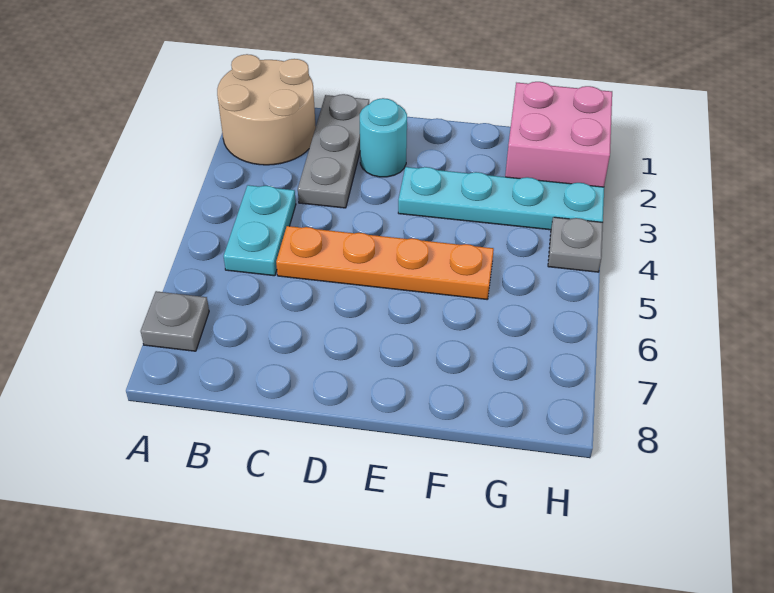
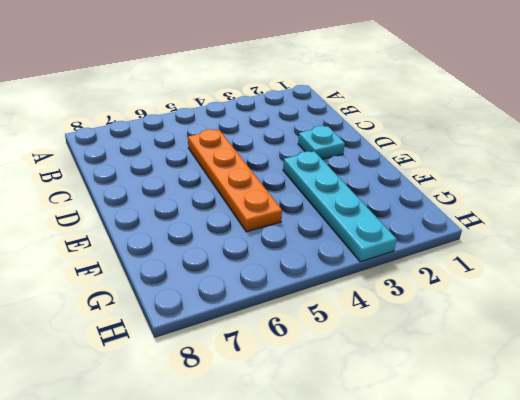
cyan plate D2 level 1 -> cyan round brick D2 level 1
none -> tan round brick A1:B2 level 1
none -> grey plate A7 level 1

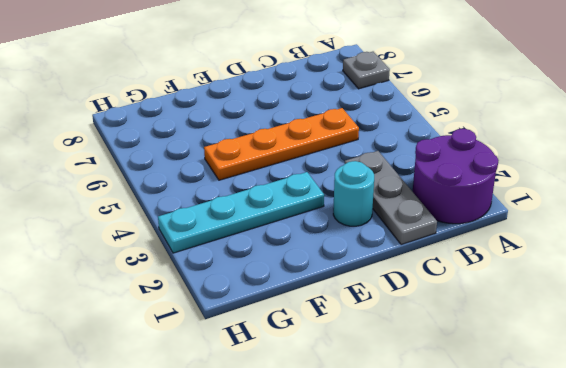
purple round brick A1:B2 level 1 -> tan round brick A1:B2 level 1
none -> cyan plate B4:B5 level 1
none -> pink brick G1:H2 level 1

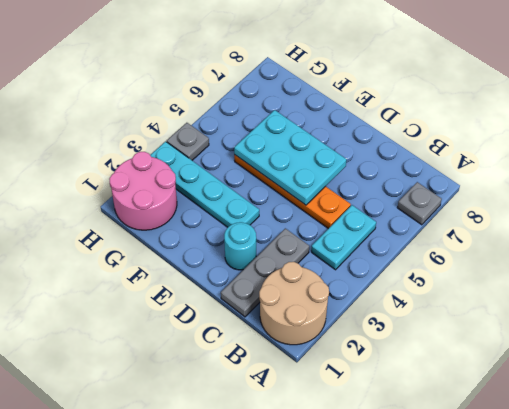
cyan plate D5:F6 level 2 -> none
pink round brick G1:H2 level 1 -> pink brick G1:H2 level 1

